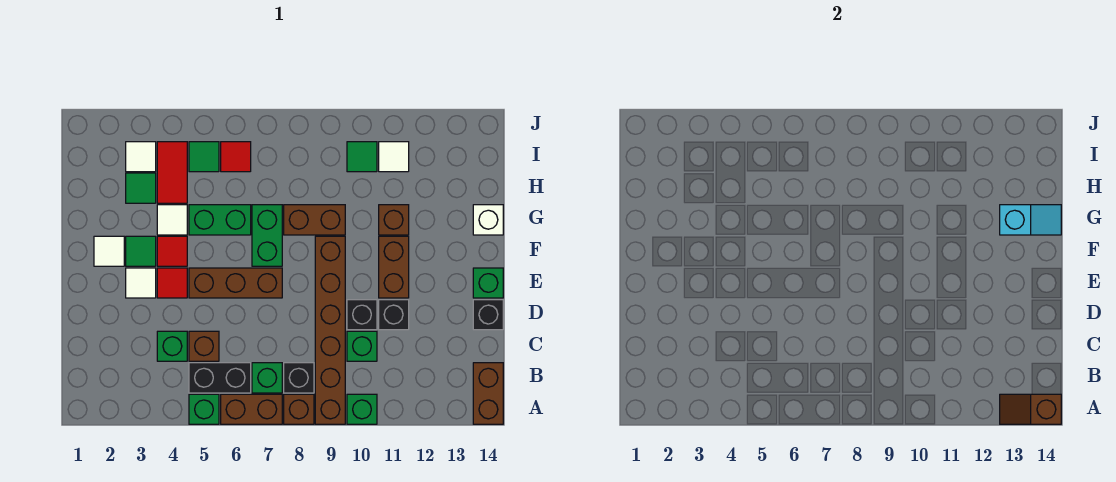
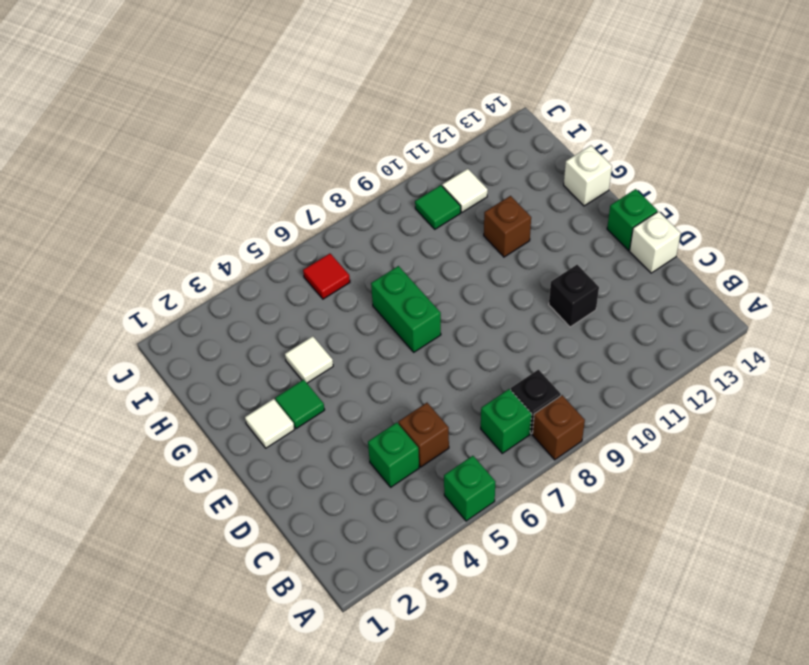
white brick D14 level 1 -> black brick D14 level 1
none -> brown brick A6:A7 level 1
none -> brown brick A9:F9 level 1
none -> green brick A10 level 1
none -> brown brick A14:B14 level 1

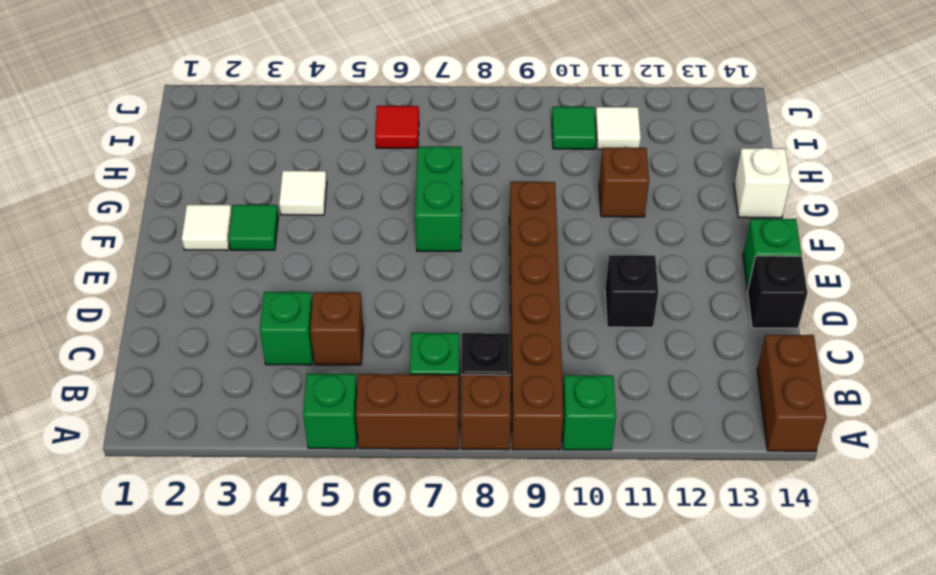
none -> black brick B5:B6 level 1
none -> green brick C10 level 1
none -> black brick D10 level 1
none -> white tile E3 level 1

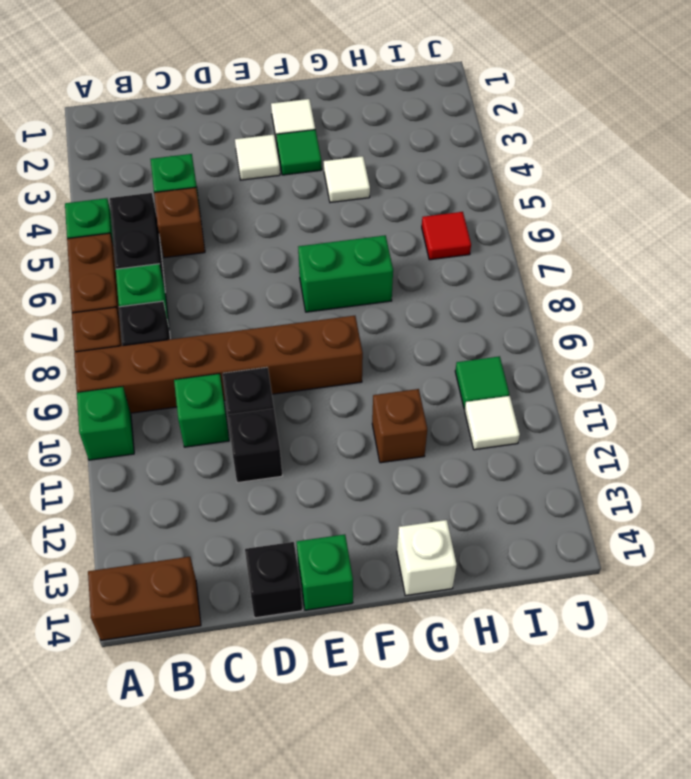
none -> red tile E4 level 1
none -> brown brick E5:E7 level 1
none -> brown brick E11:F11 level 1
none -> red tile F4 level 1

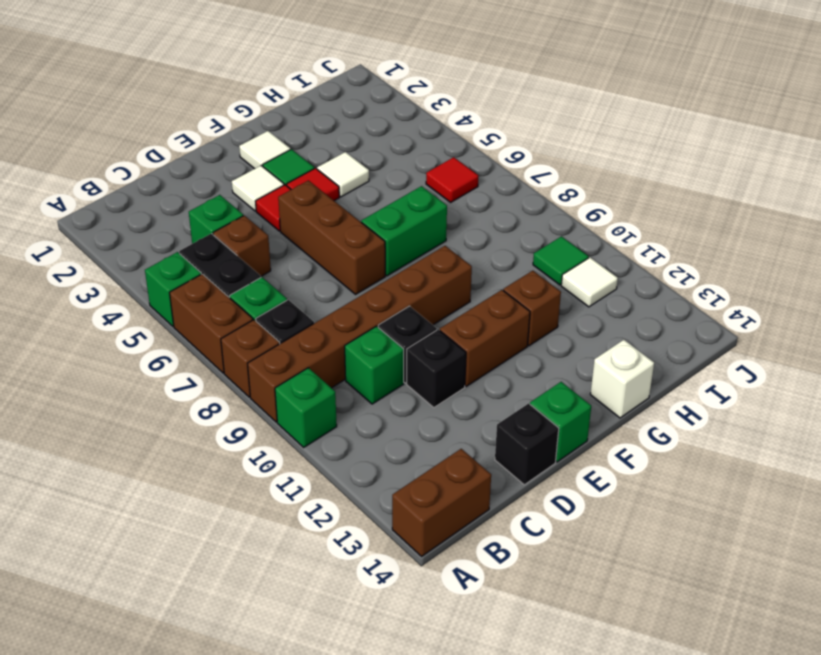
none -> green brick G5:G6 level 1
none -> brown brick G8:G9 level 1
none -> green tile H3 level 1
none -> red tile H4:I4 level 1

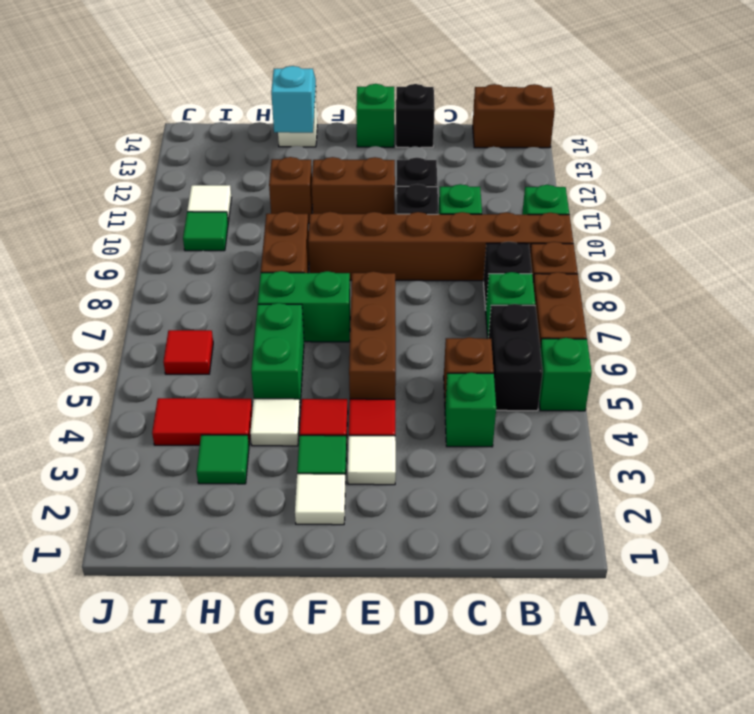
none -> white tile I3 level 1
none -> green tile I5 level 1
none -> brown slope A13:A14 level 2 top 14

